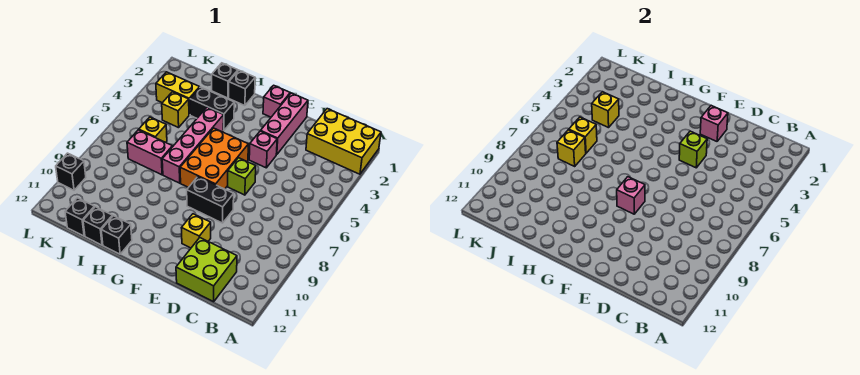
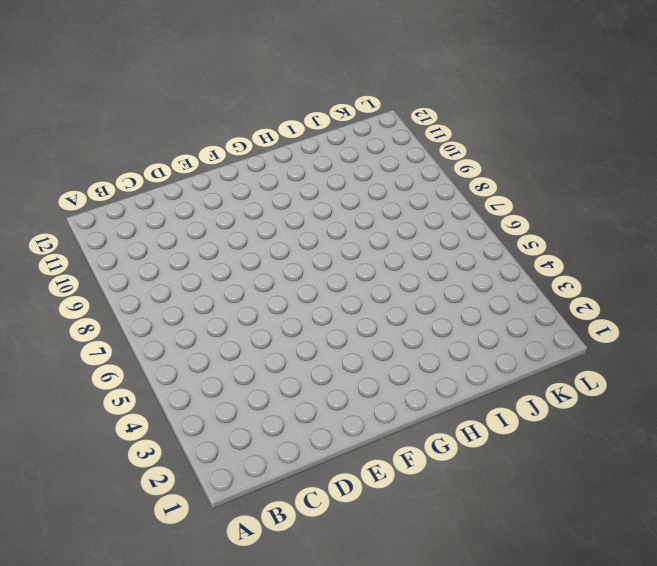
none -> yellow brick A1:C2 level 1
none -> lime brick C11:D12 level 1
none -> pink brick E1:E3 level 1

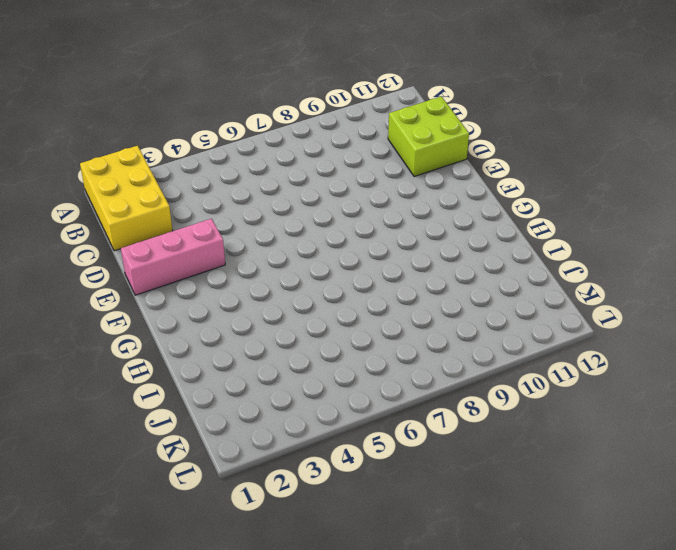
none -> pink brick E4 level 1
none -> lime brick E6 level 1
none -> black brick E8:F8 level 1

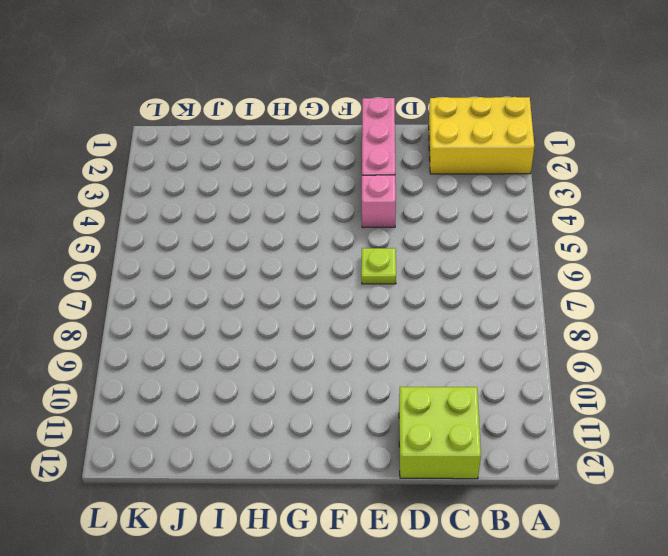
lime plate E6 level 1 -> lime brick E6 level 1
none -> black brick E8:F8 level 1
none -> yellow brick E10 level 1
none -> pink brick F1 level 1

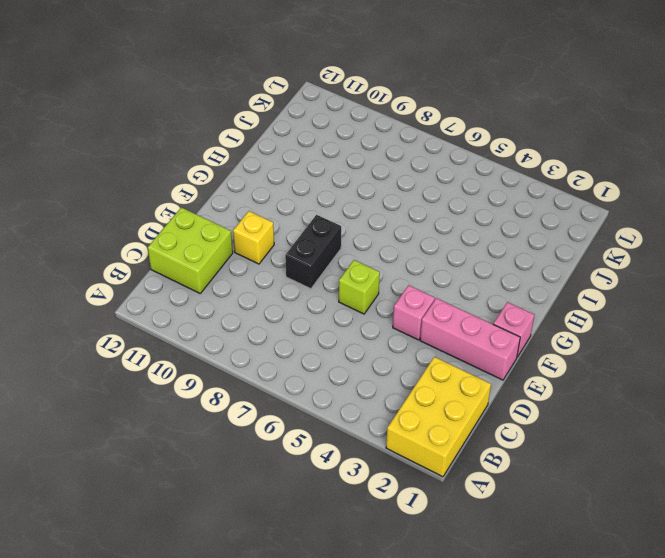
none -> orange brick F5:G7 level 1
none -> black brick H1 level 1
none -> black brick H3:I3 level 1

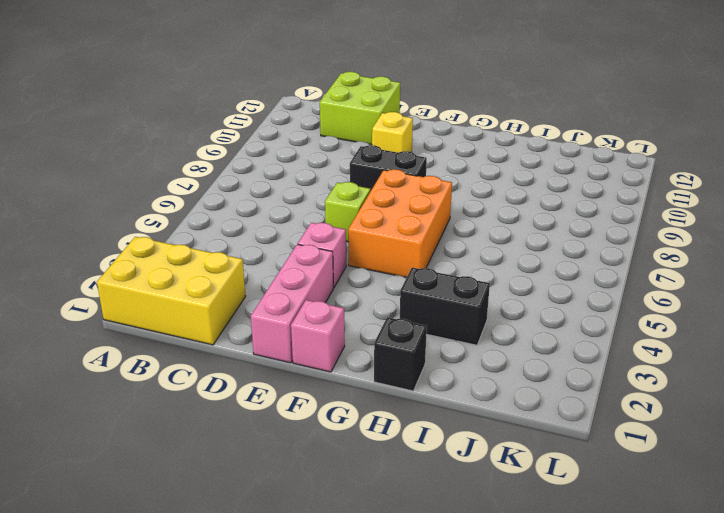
none -> pink brick H4:H7 level 1
none -> black brick H12 level 1
none -> black brick I1 level 1

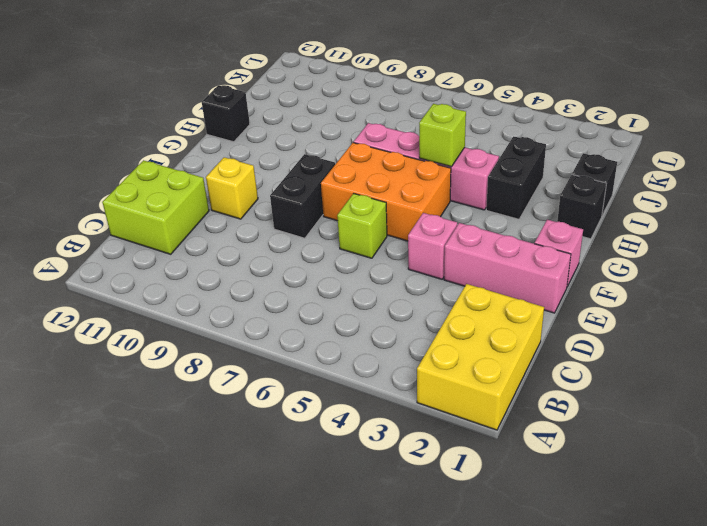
lime brick H5 level 2 -> lime brick E4 level 2
none -> pink brick I7:J7 level 1
none -> black brick I12 level 1
none -> yellow brick J3:K3 level 1

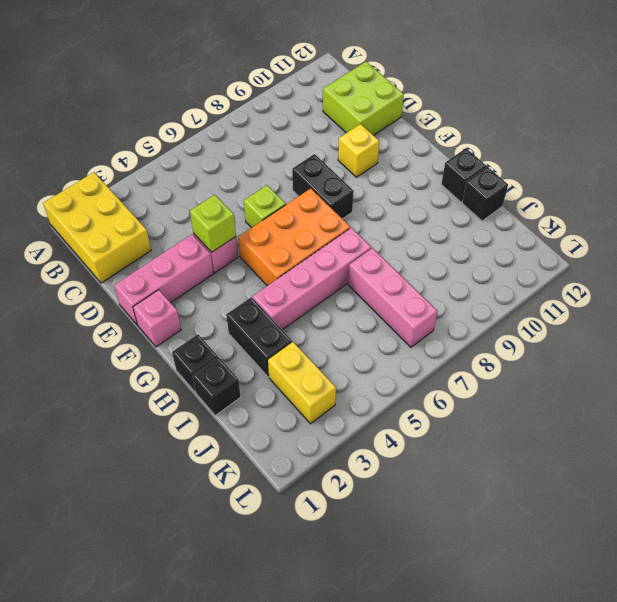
pink brick I7:K7 level 1 -> pink brick I7:J7 level 1
none -> yellow brick J4 level 1
none -> yellow brick J6 level 1
none -> black brick J12 level 1

